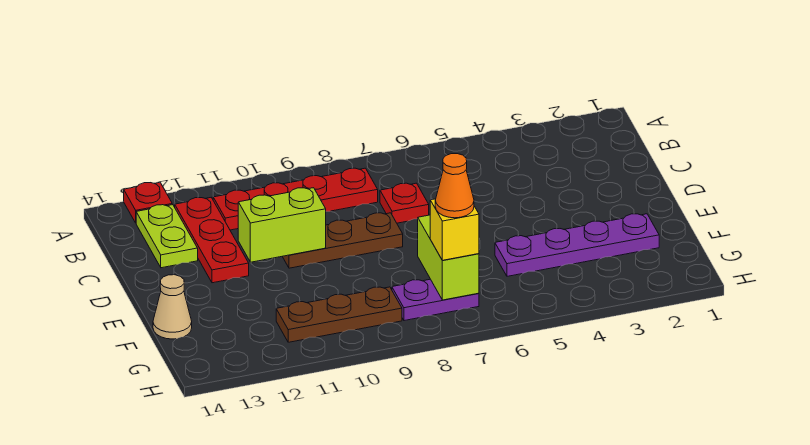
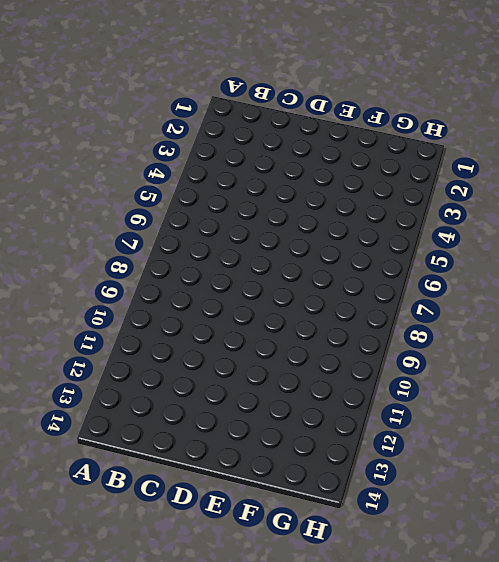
none -> red plate A13 level 1
none -> red plate B8:B11 level 1
none -> red plate B12:D12 level 1

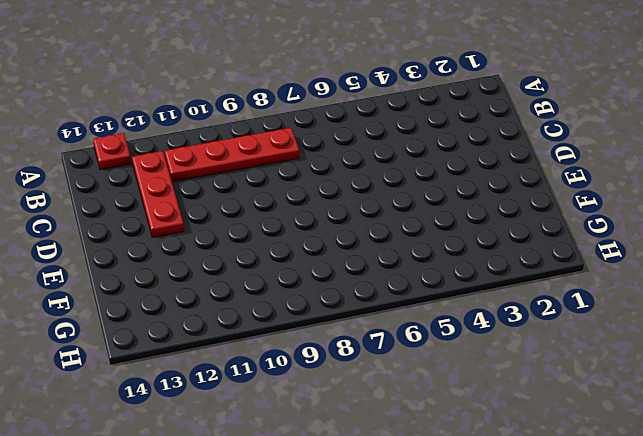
none -> lime plate B13:C13 level 1
none -> red plate C7 level 1
none -> brown plate D8:D10 level 1

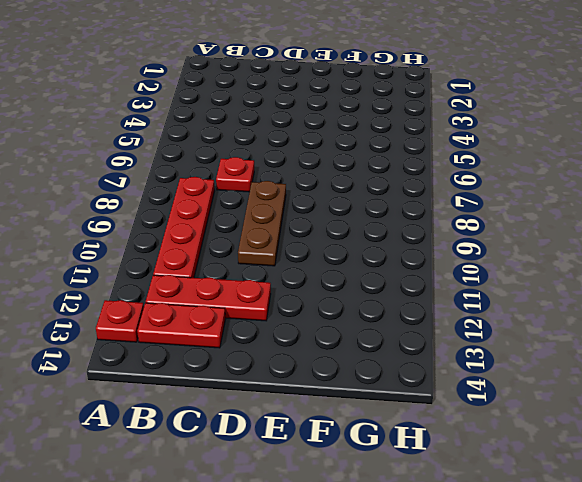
red plate B13:C13 level 1 -> lime plate B13:C13 level 1
none -> purple plate F2:F5 level 1
none -> tan cone F14 level 1
none -> purple plate G7:G8 level 1

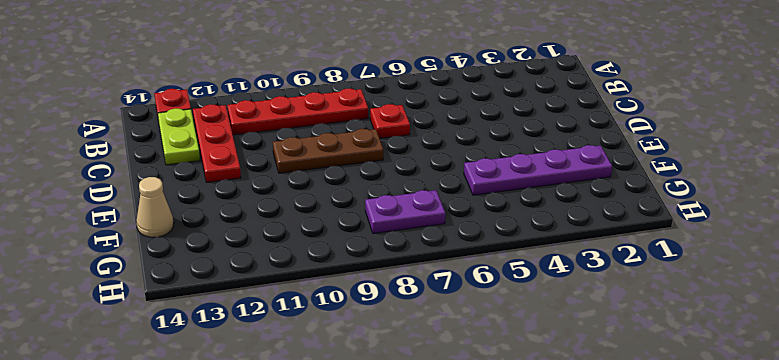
none -> brown plate G9:G11 level 1
none -> lime brick D10:D11 level 2
none -> lime brick F7:G7 level 2

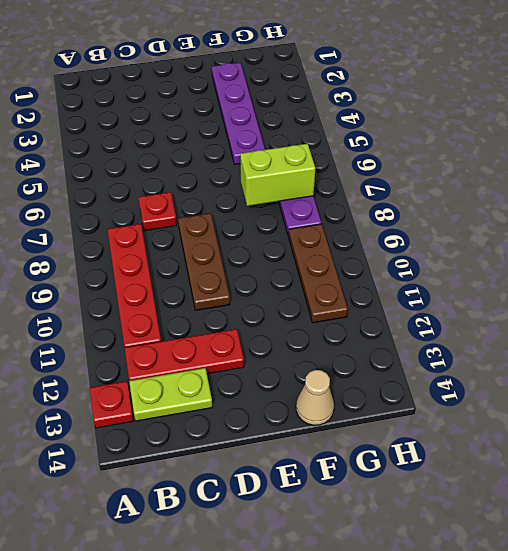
none -> lime brick D10:D11 level 2
none -> yellow brick G7 level 3
none -> orange cone G7 level 4

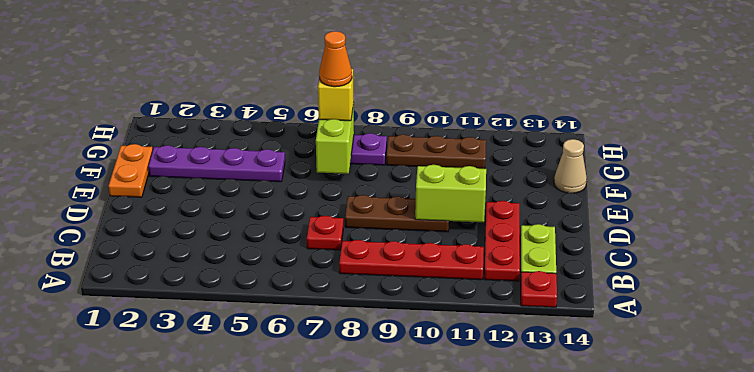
orange plate E1:F1 level 1 -> none

